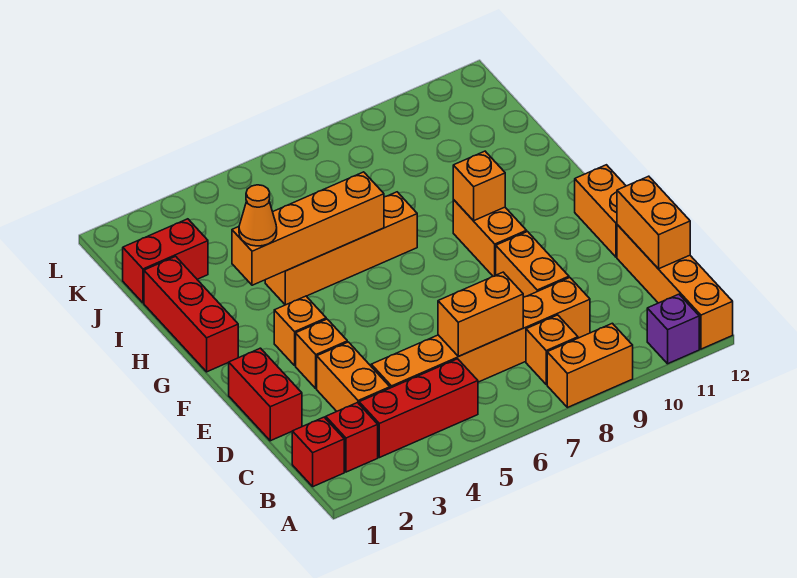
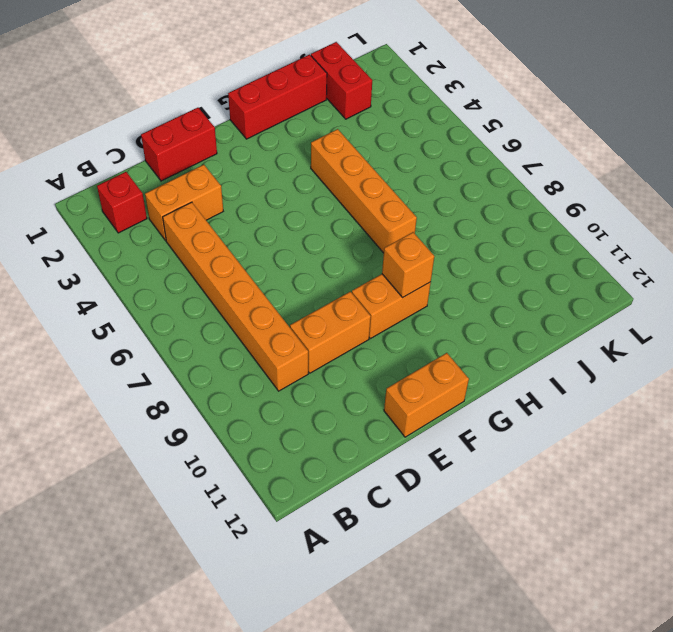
none -> orange brick A8:A9 level 1
none -> purple brick A11 level 1
none -> orange brick A12:D12 level 1

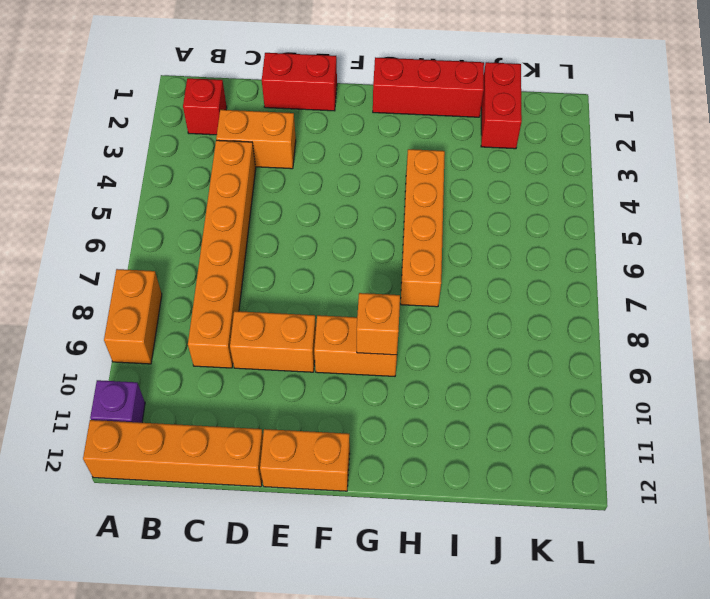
none -> red brick B1 level 1
none -> red brick B3:B5 level 1
none -> orange brick B8 level 1

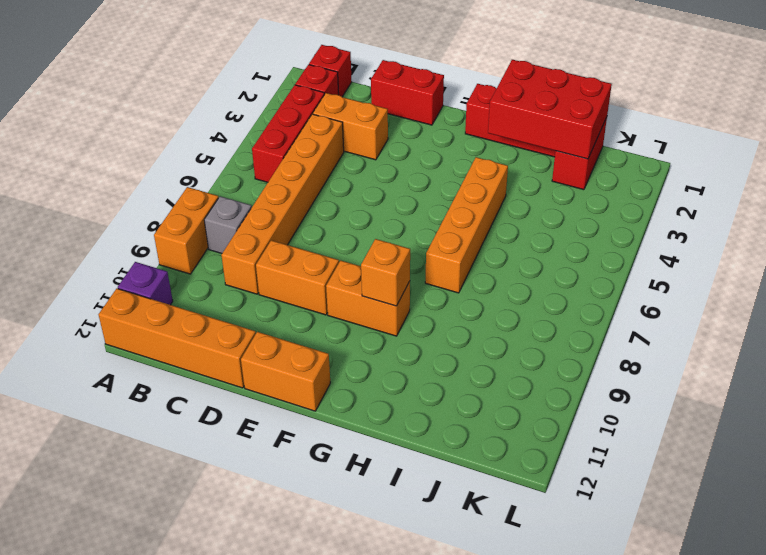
grey brick B8 level 1 -> orange brick B8 level 1
red brick H1:J2 level 2 -> none
none -> orange brick E3 level 1
none -> orange brick F3 level 1
none -> orange brick C6:C7 level 2

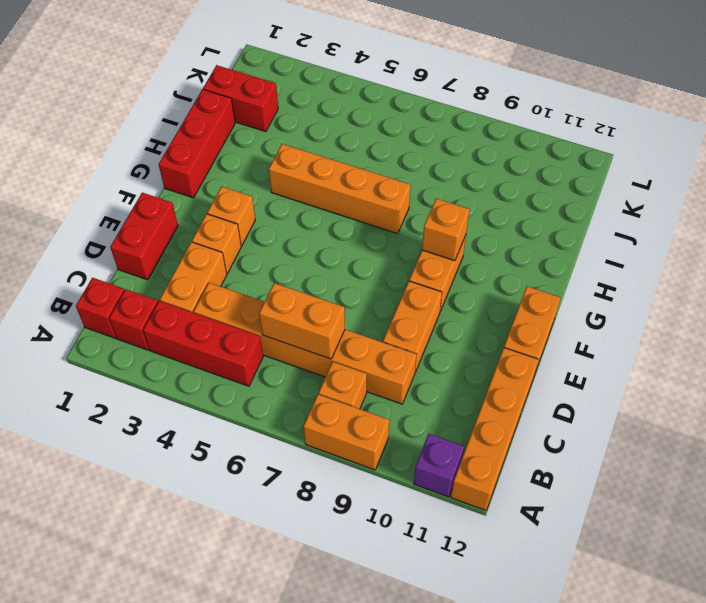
none -> orange brick C12:D12 level 2
none -> orange brick H3:H6 level 2
none -> orange cone H3 level 3

